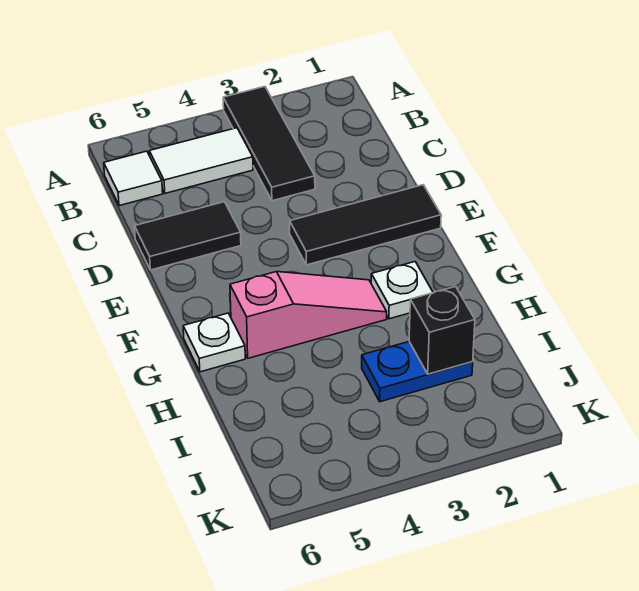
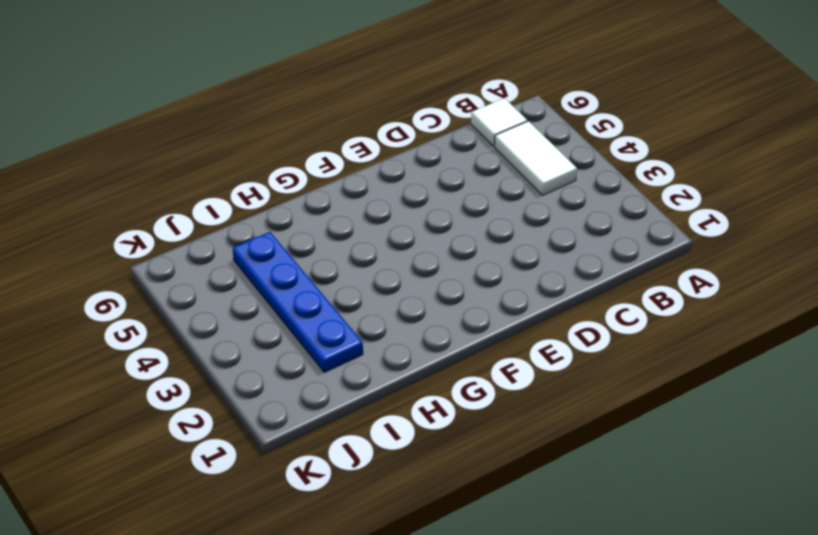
blue plate I2:I5 level 1 -> blue plate I2:I3 level 1
none -> black tile A3:C3 level 1
none -> black tile D5:D6 level 1

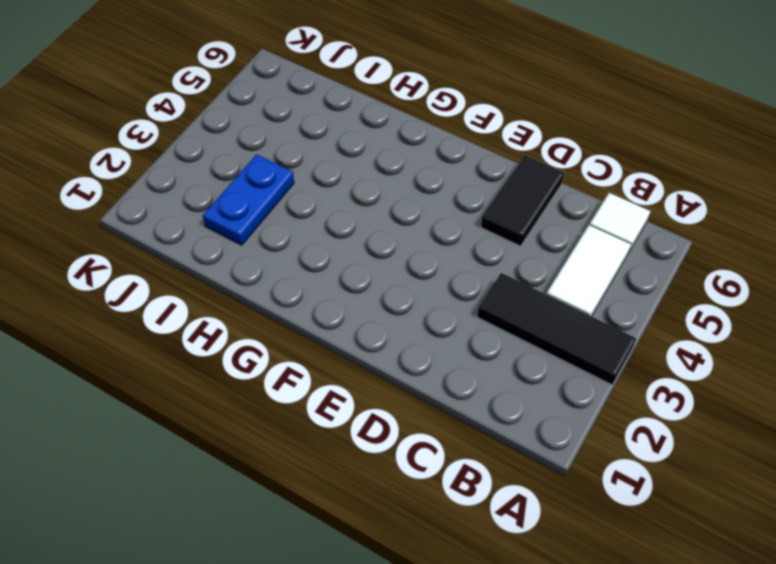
none -> black tile E1:E3 level 1
none -> white plate G2 level 1

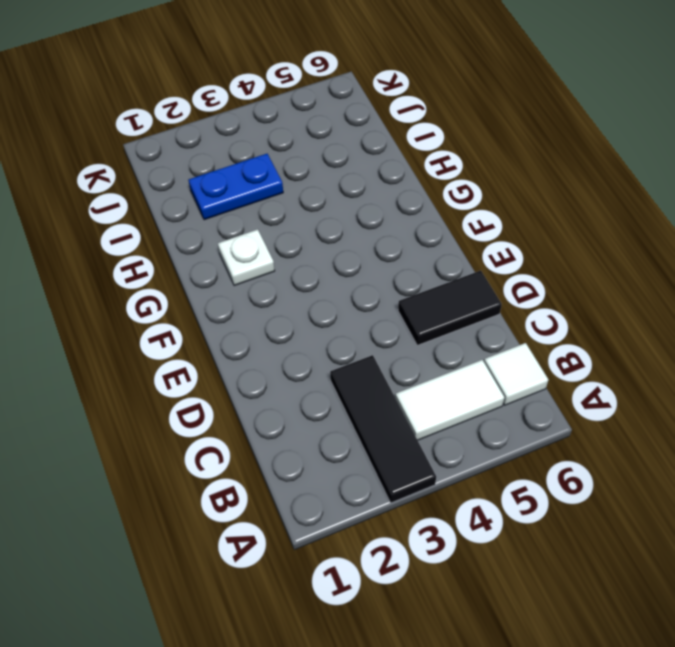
none -> black tile E1:E3 level 1
none -> pink slope G3:G5 level 1 top 5

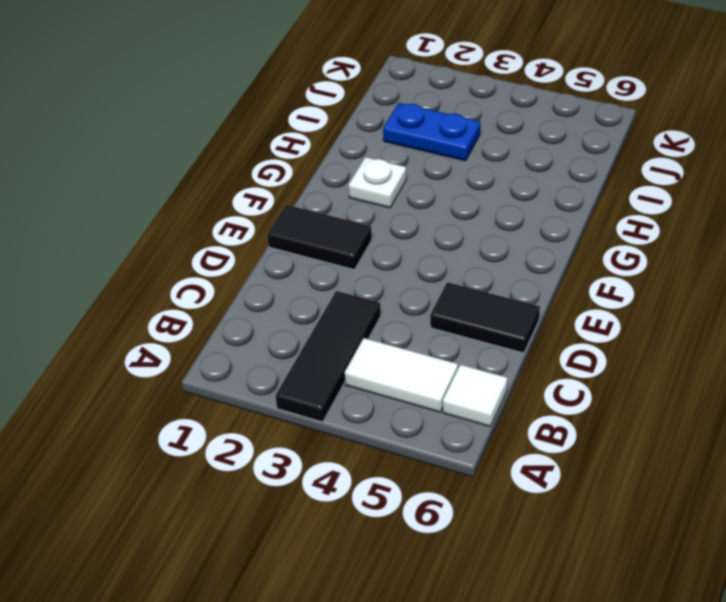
black tile E1:E2 level 1 -> black tile E1:E3 level 1
none -> pink slope G3:G5 level 1 top 5
none -> white plate G6 level 1

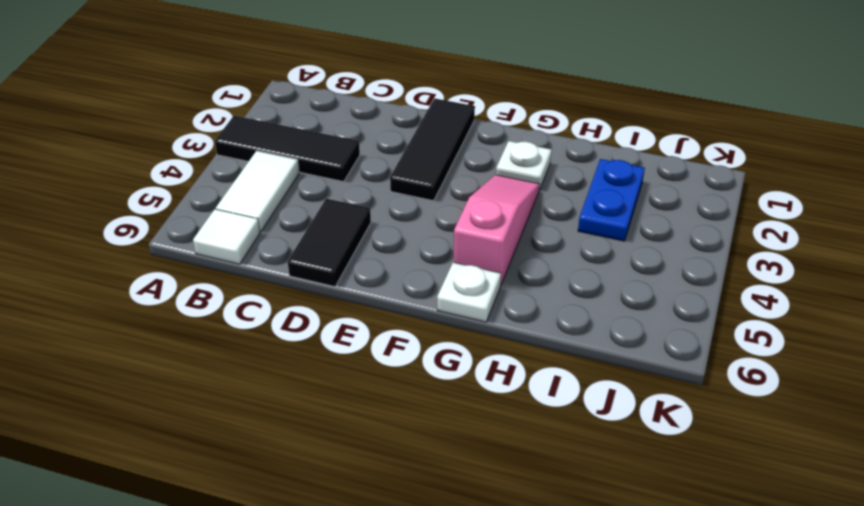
none -> black brick I2 level 2

